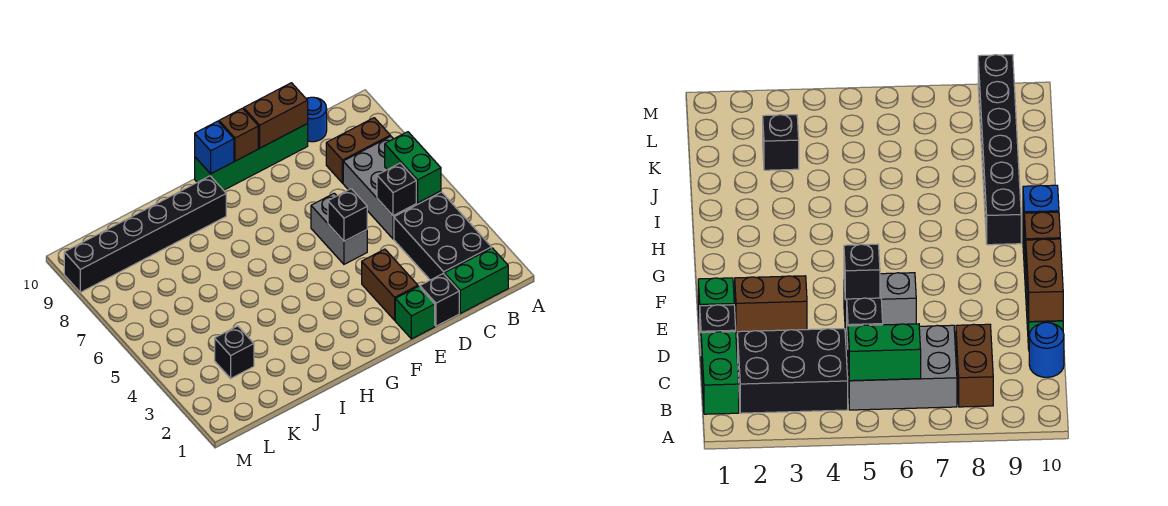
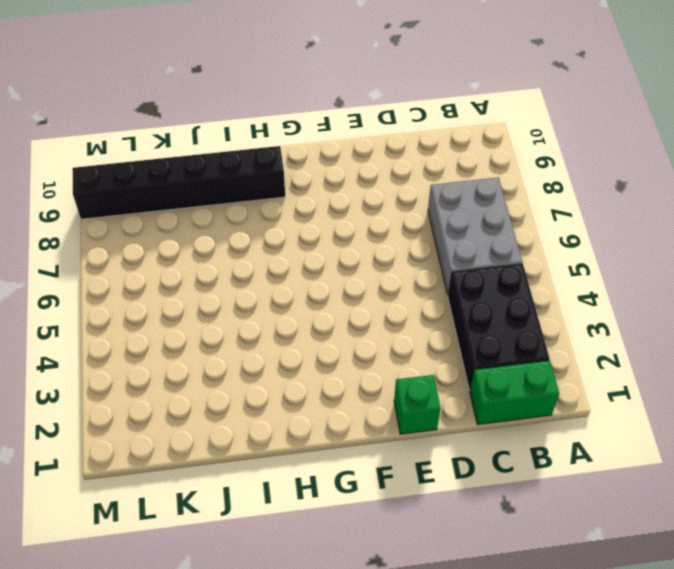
none -> brown brick B8:C8 level 1
none -> blue round brick C10 level 1
none -> black brick D1 level 1

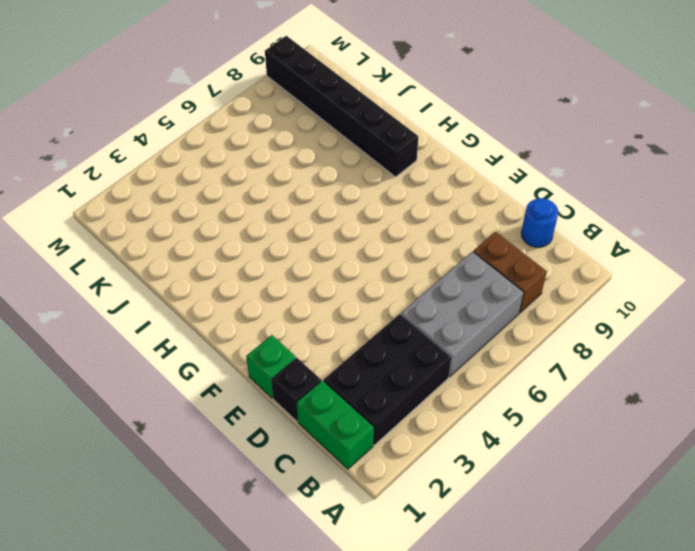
none -> green brick D10:G10 level 1
none -> brown brick E2:E3 level 1
none -> grey brick E5:E6 level 1

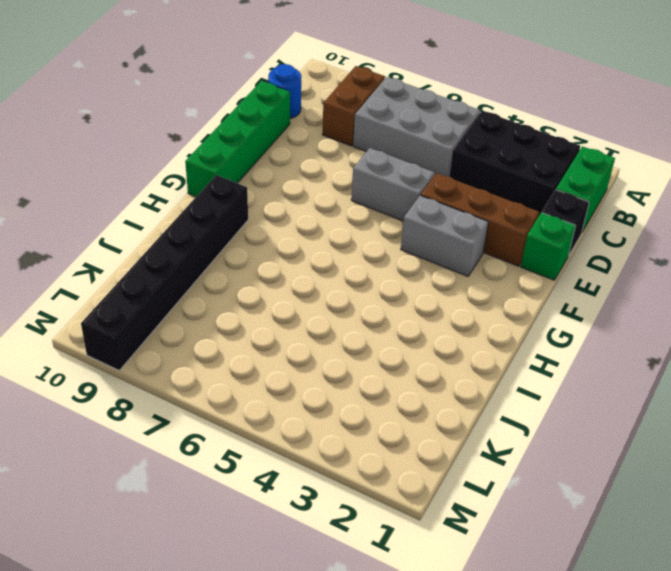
brown brick E2:E4 level 1 -> brown brick E2:E3 level 1
grey brick F3:F4 level 1 -> none
none -> black brick K3 level 1
none -> green brick B5:B6 level 2
none -> black brick C5 level 2

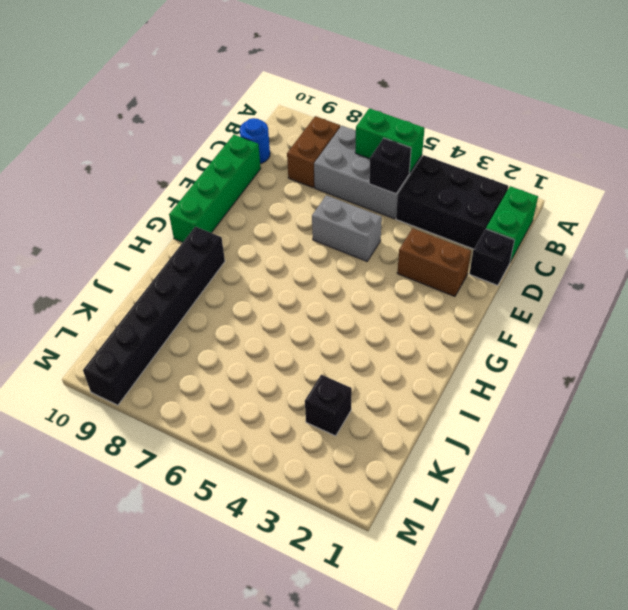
none -> green brick E1 level 1
none -> brown brick D10:E10 level 2
none -> black brick E5 level 2

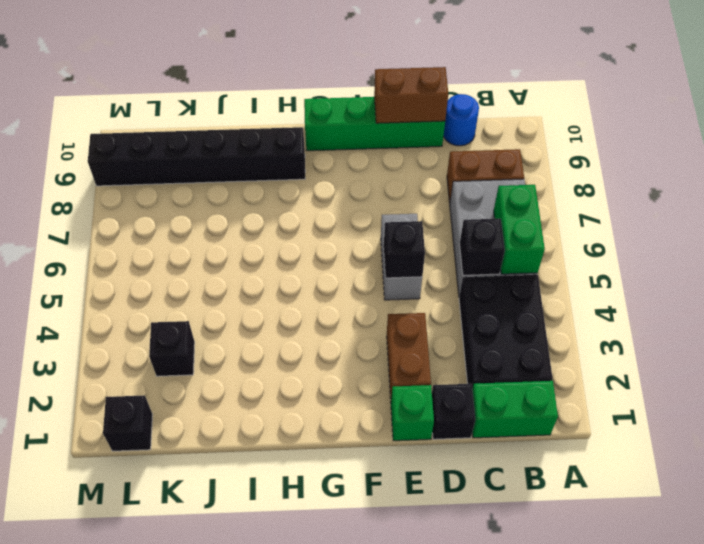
black brick L1 level 1 -> none
none -> brown brick F10 level 2
none -> blue brick G10 level 2

